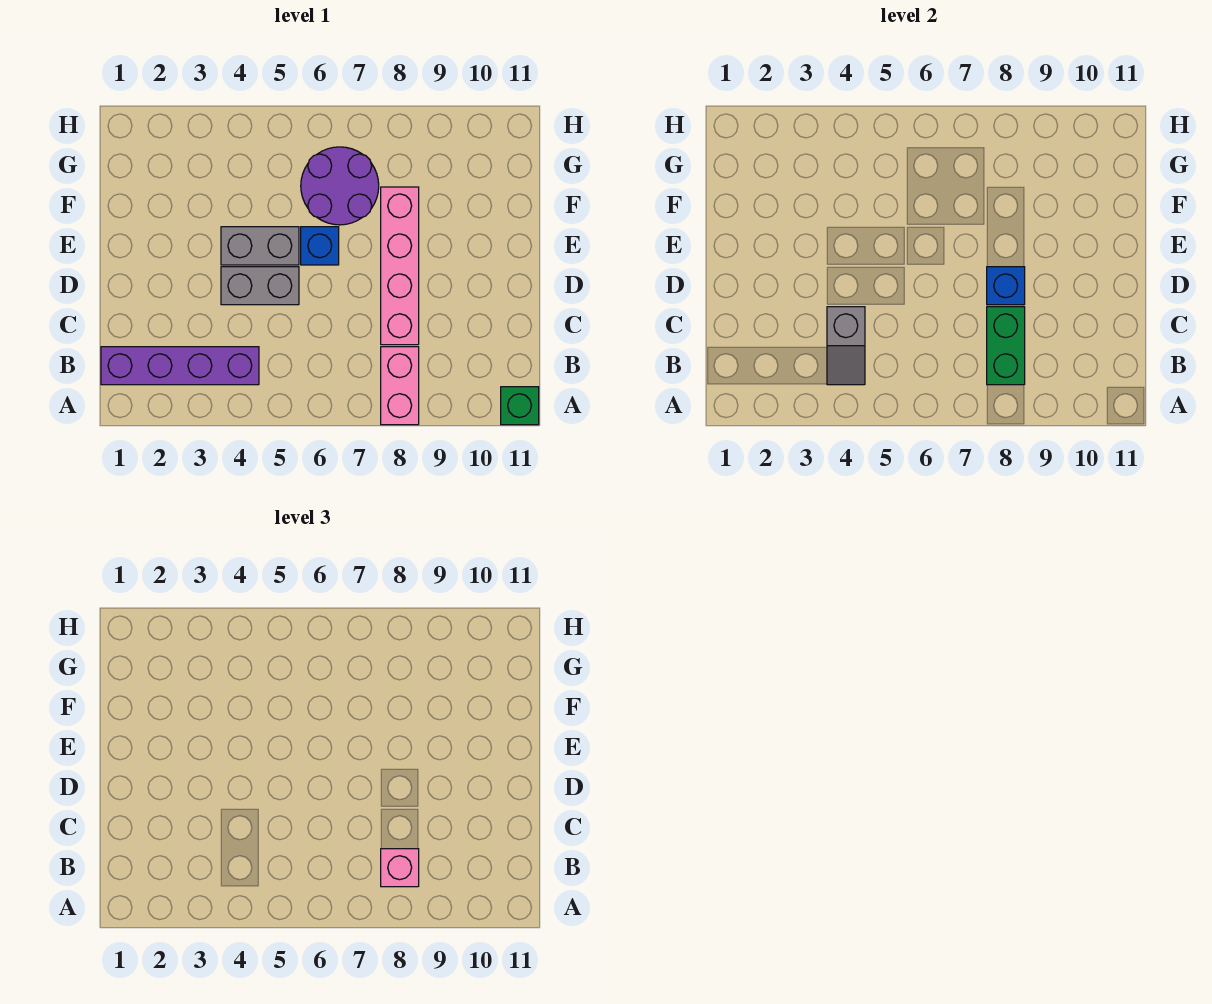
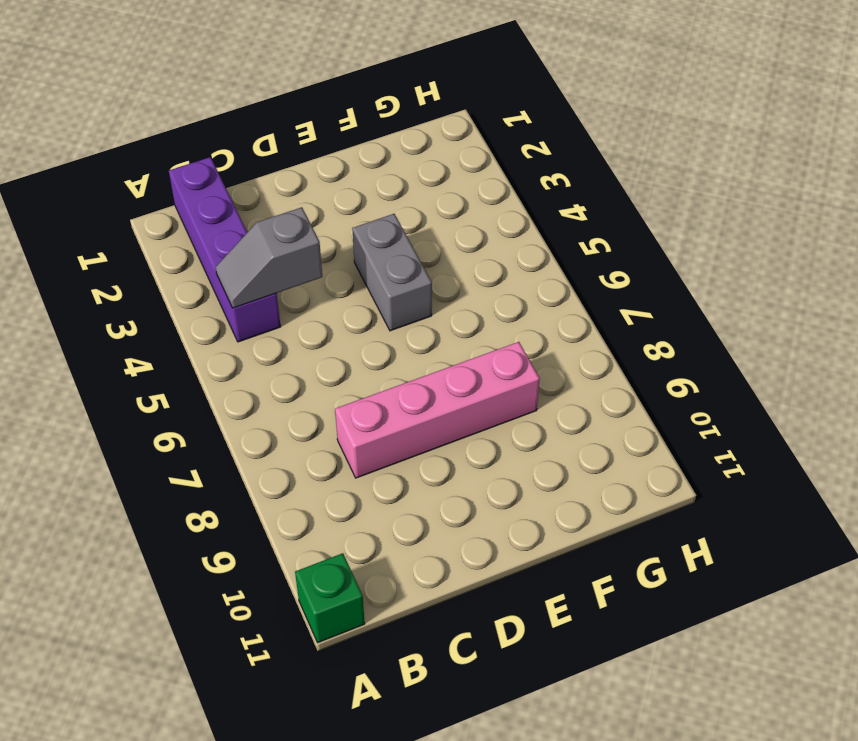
none -> pink brick A8:B8 level 1
none -> grey brick D4:D5 level 1
none -> blue brick E6 level 1

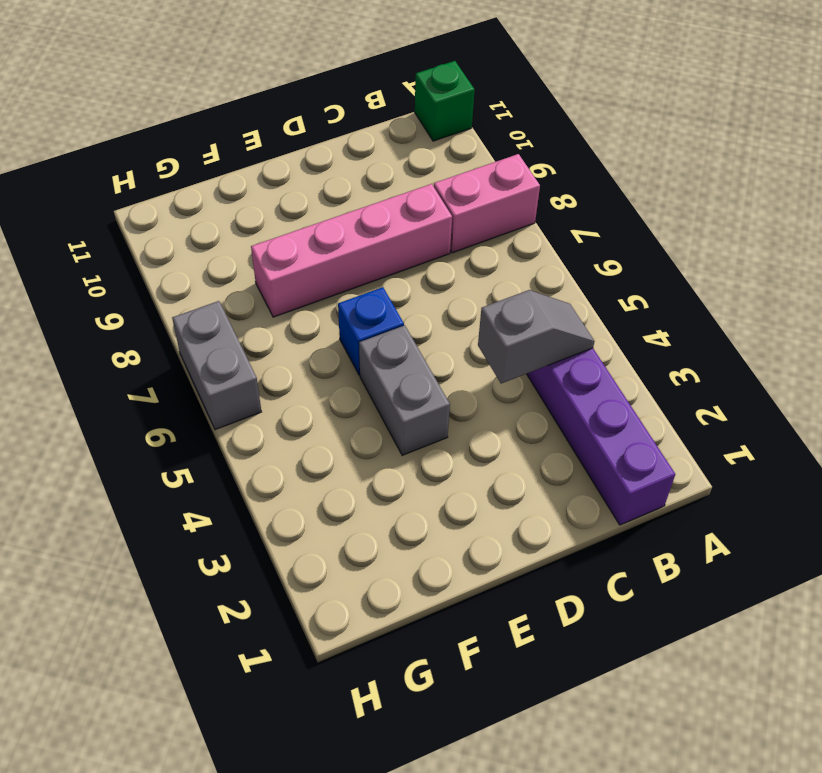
grey brick H6:H7 level 1 -> grey brick D4:D5 level 1
none -> purple round brick F6:G7 level 1
none -> green brick B8:C8 level 2
none -> blue brick D8 level 2

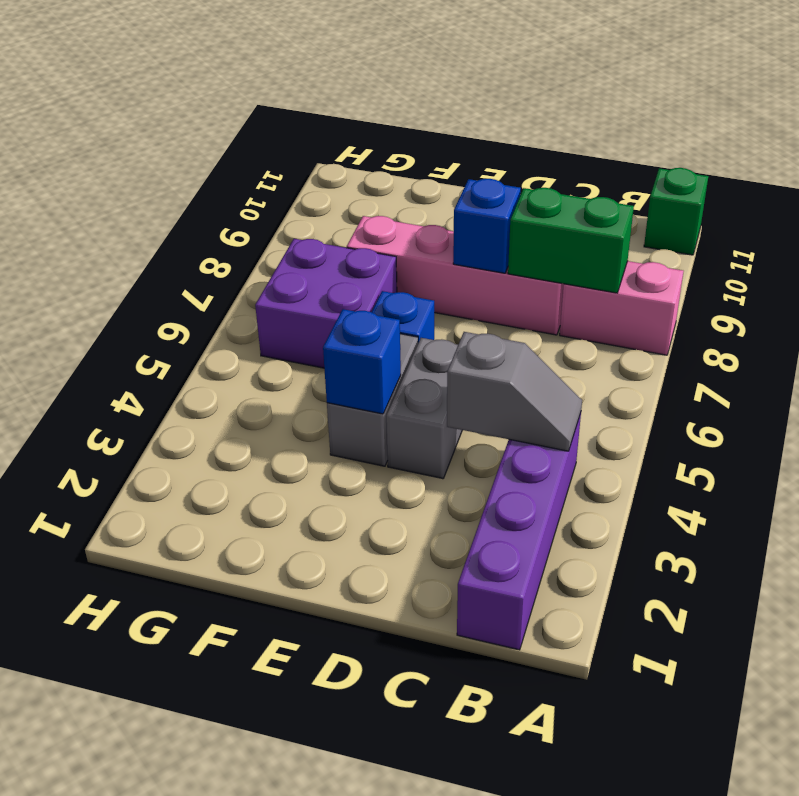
blue brick E4 level 2 -> none
purple brick F6:G7 level 1 -> purple round brick F6:G7 level 1
none -> pink brick B8 level 3

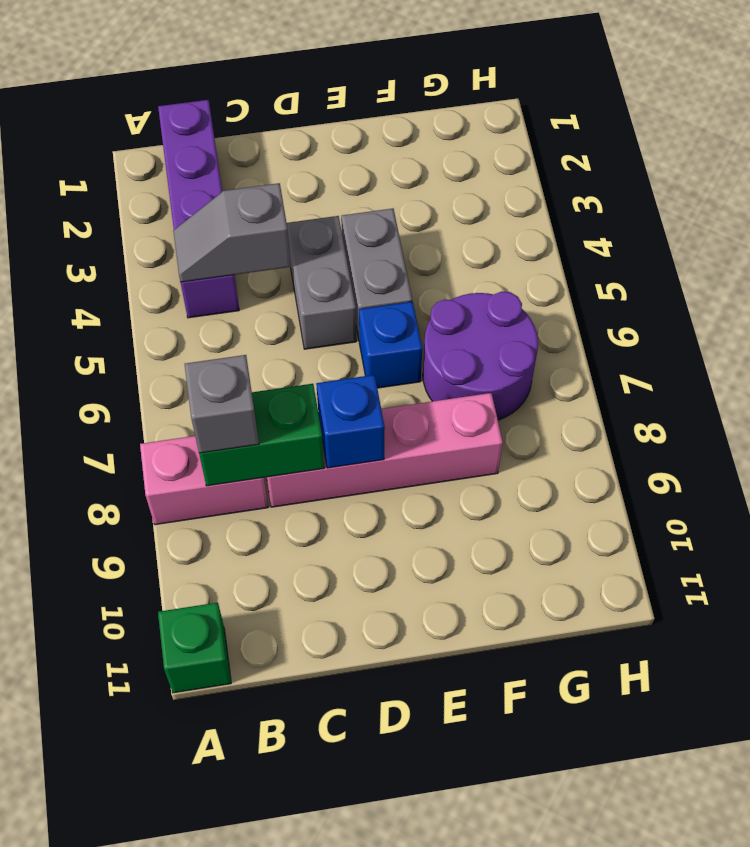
grey brick B8 level 3 -> pink brick B8 level 3

